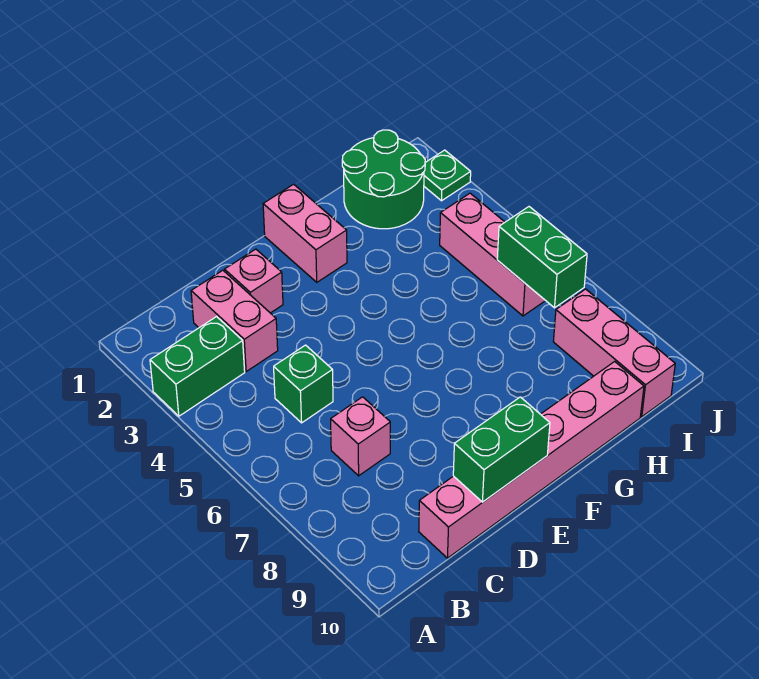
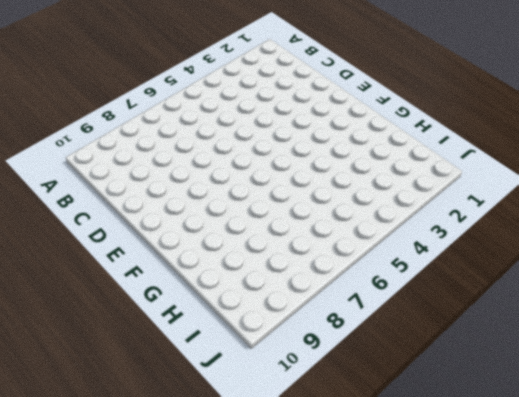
none -> green brick A3:B3 level 1
none -> pink brick C2:C3 level 1
none -> green brick C5 level 1

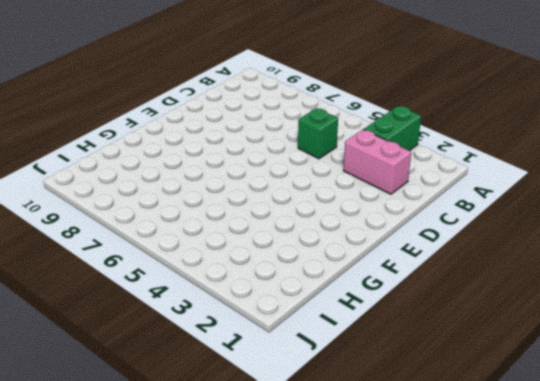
none -> pink brick C7 level 1
none -> pink brick C10:H10 level 1
none -> pink brick D2 level 1

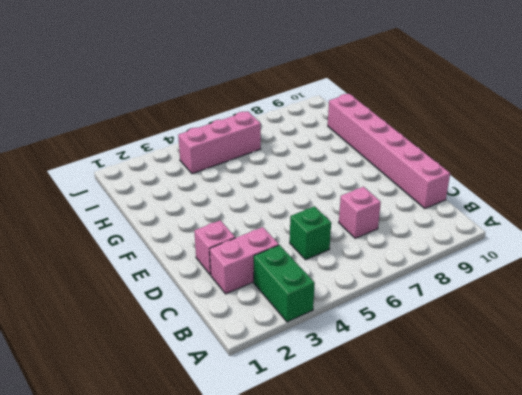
none -> pink brick F1:F2 level 1
none -> green round brick H1:I2 level 1
none -> pink brick I8:I10 level 1

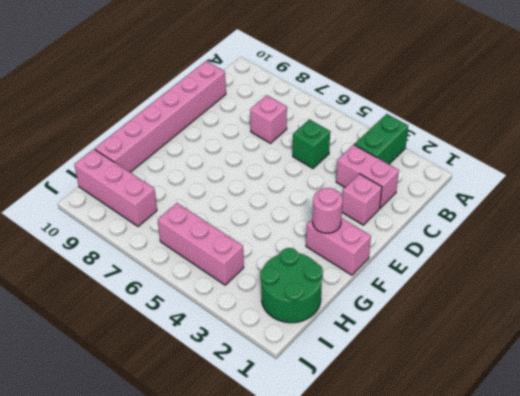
pink round brick F2 level 2 -> none
none -> green plate J2 level 1
none -> green brick D10:E10 level 2
none -> green brick I6:I7 level 2

